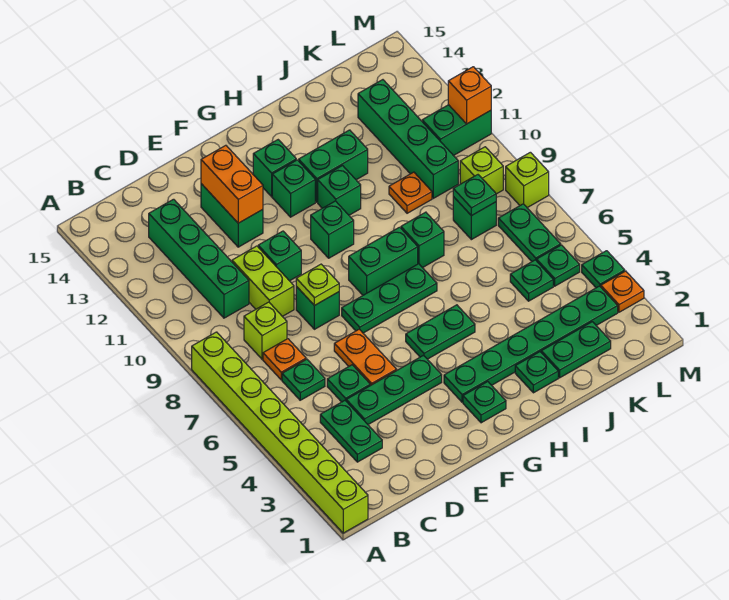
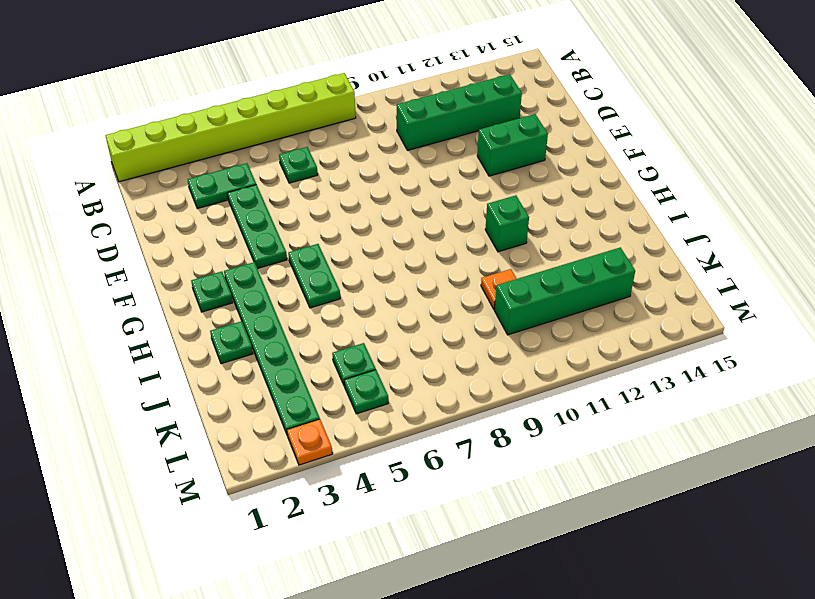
none -> orange plate C7 level 1
none -> lime brick C8 level 1
none -> green plate D5 level 1
none -> lime brick D9:D10 level 1

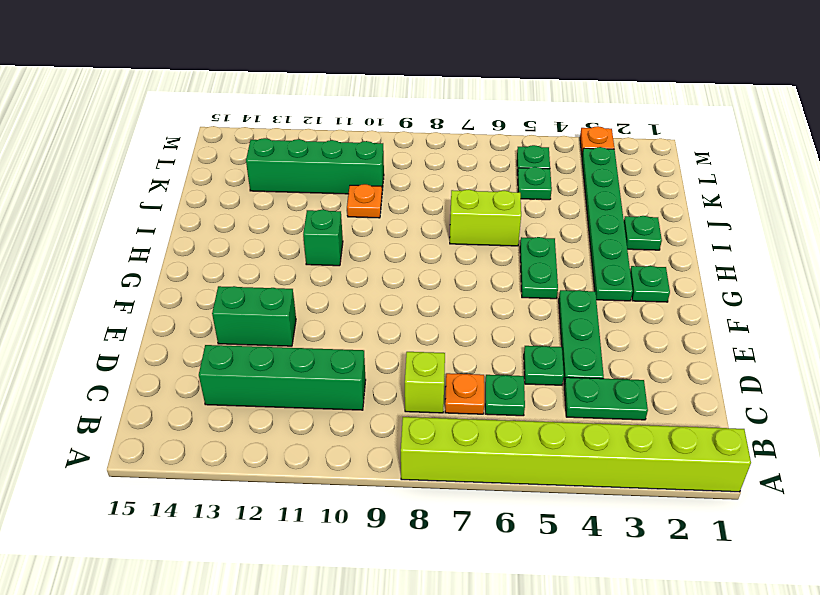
lime brick I6:I7 level 1 -> lime brick D9:D10 level 1
none -> orange plate E5:E6 level 1
none -> green brick E8 level 1
none -> green brick E10 level 1
none -> green plate F7:H7 level 1

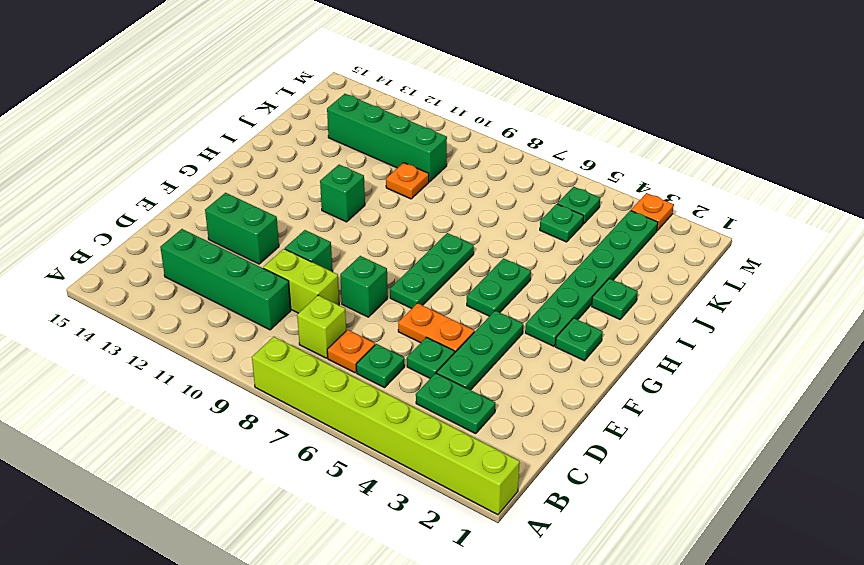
none -> green brick G8:H8 level 1
none -> green brick G10 level 1
none -> green brick G12 level 1
none -> green brick G13 level 1

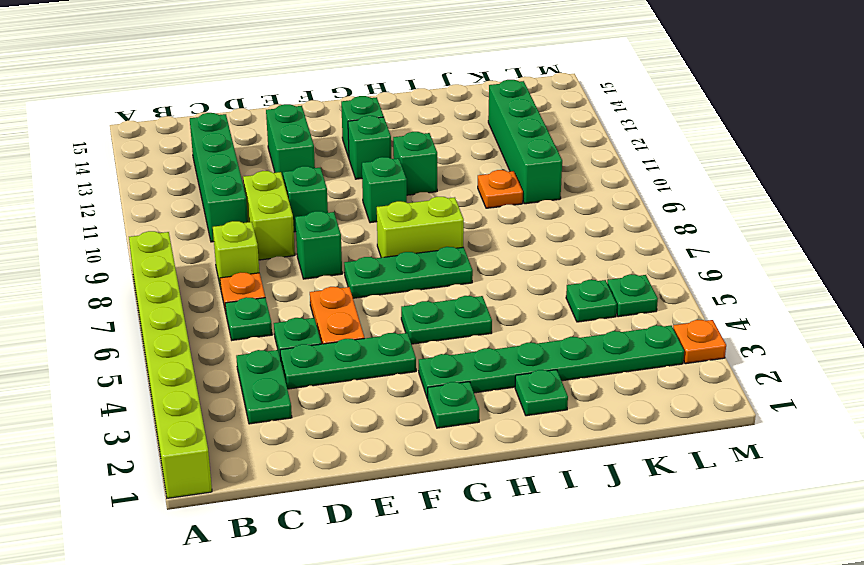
lime brick G8:H8 level 1 -> green brick G8:H8 level 1
none -> green brick H12:I12 level 1
none -> green brick I8 level 1
none -> green plate J2:K2 level 1
none -> green brick K8 level 1

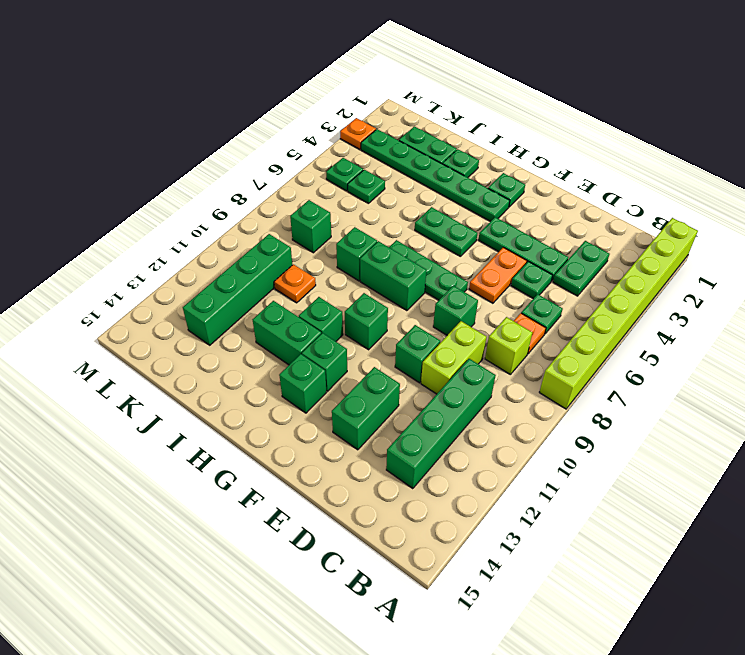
none -> green plate L6:L7 level 1
none -> lime brick L9 level 1
none -> green brick L11:M11 level 1
none -> green plate M4 level 1

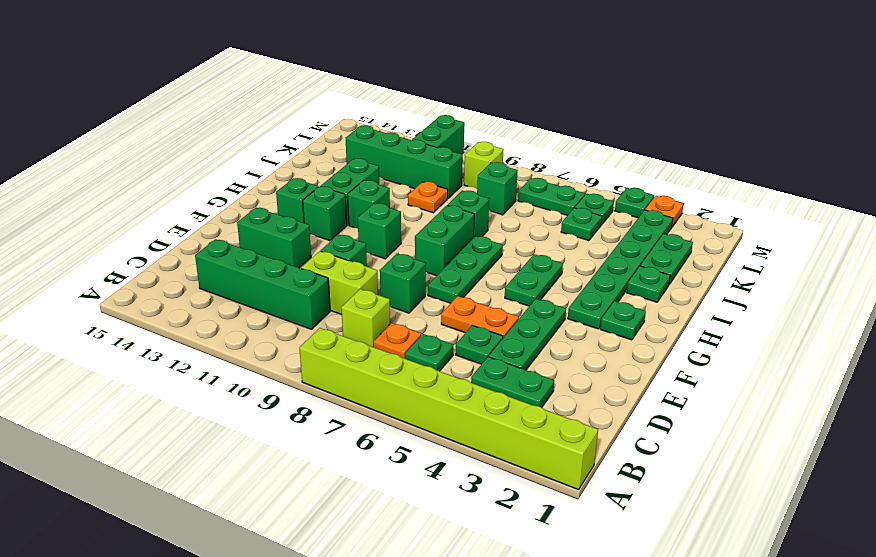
none -> lime brick M8 level 1
none -> lime plate E8 level 2
none -> orange brick E12:E13 level 2
none -> green plate K8 level 2

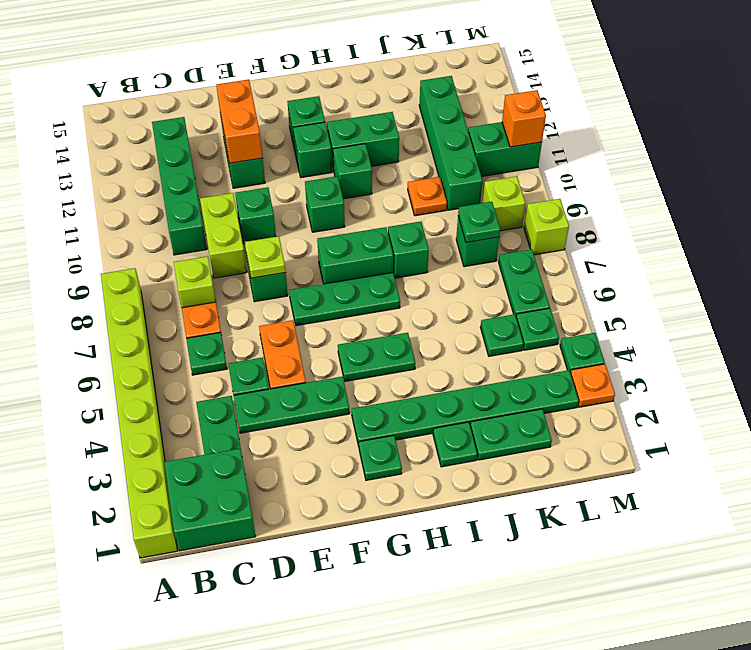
green brick B1:C2 level 1 -> none

